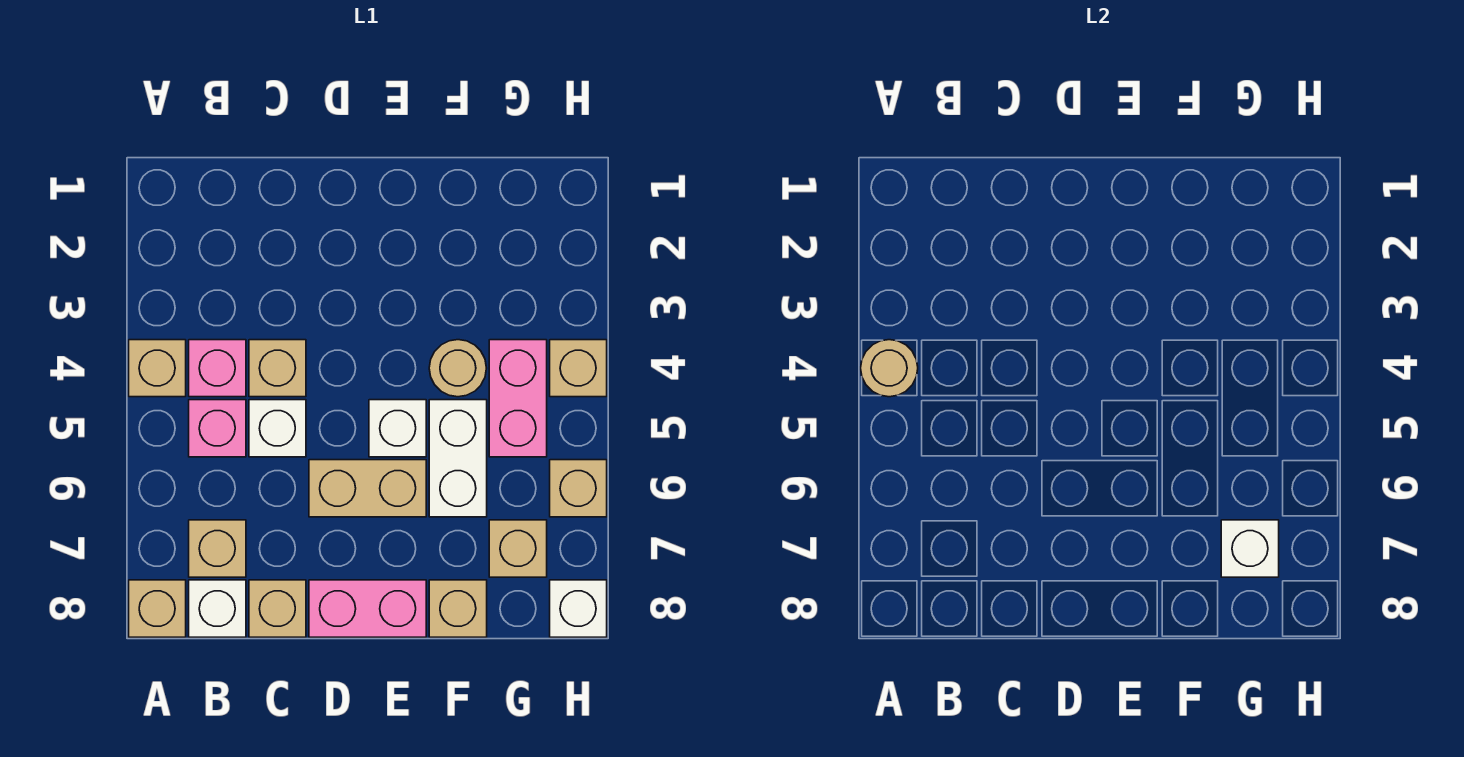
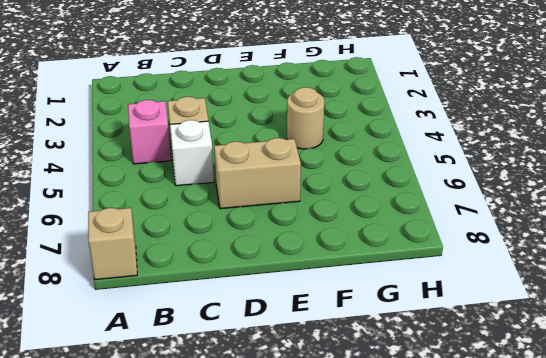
none -> tan brick A4 level 1
none -> pink brick B5 level 1
none -> tan brick B7 level 1

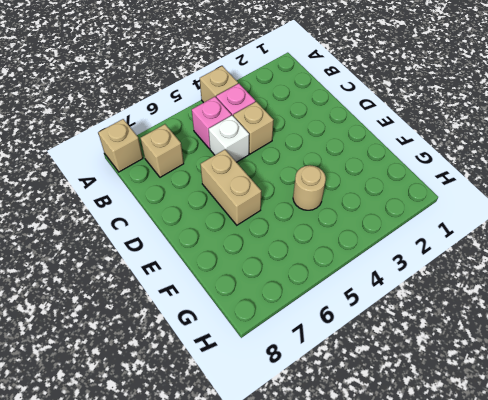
none -> white brick B8 level 1
none -> tan brick C8 level 1
none -> pink brick D8:E8 level 1

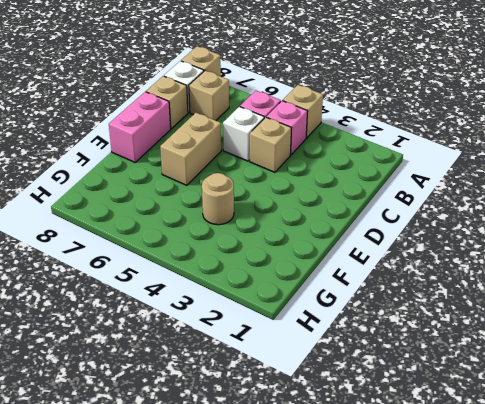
none -> white brick E5 level 1
none -> white brick F5:F6 level 1
none -> tan brick F8 level 1

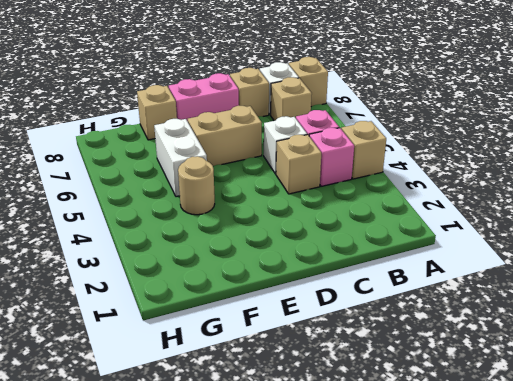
none -> white brick E5 level 1
none -> pink brick G4:G5 level 1
none -> tan brick G7 level 1

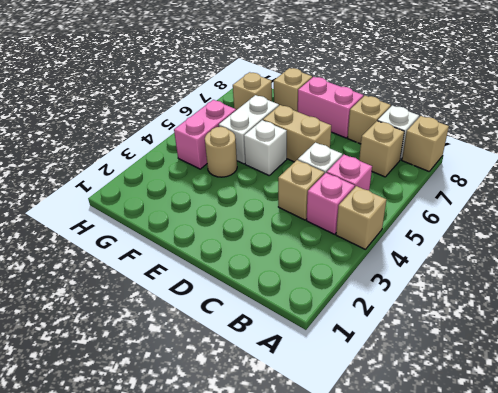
none -> tan brick H4 level 1
none -> tan brick H6 level 1
none -> white brick H8 level 1

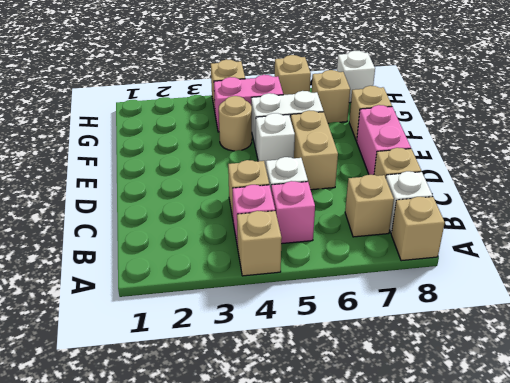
none -> tan round brick A4 level 2
none -> white brick G7 level 2

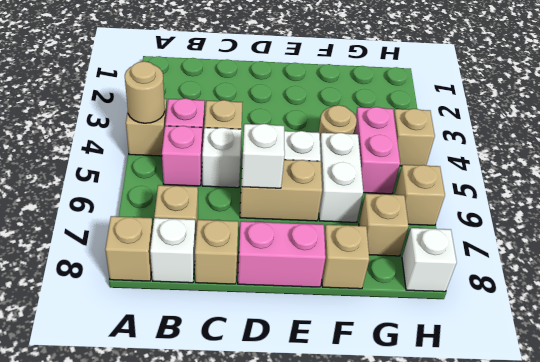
white brick D6 level 2 -> white brick G7 level 2

